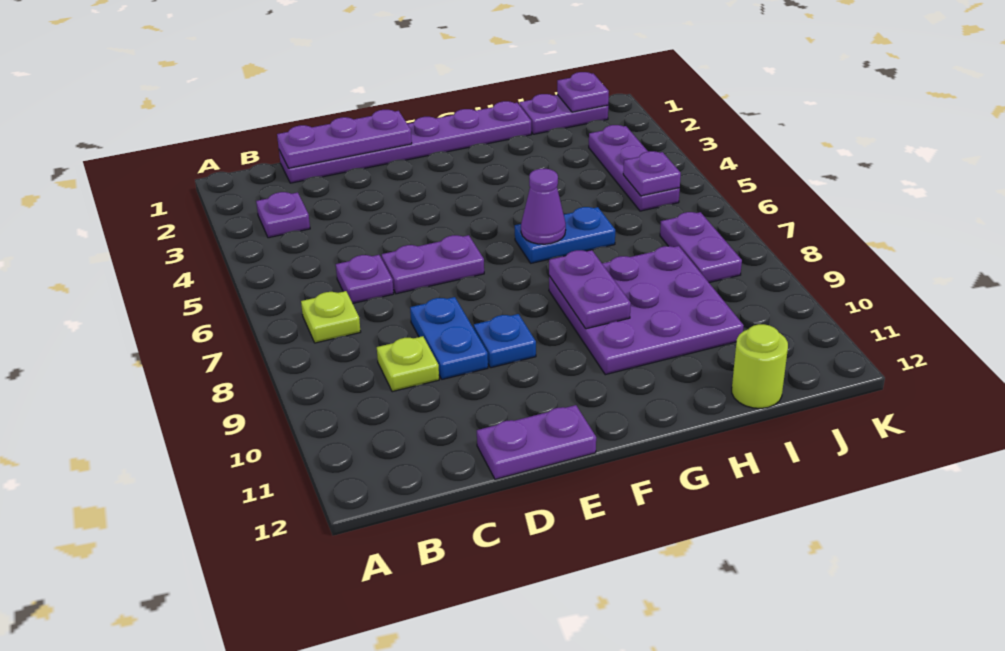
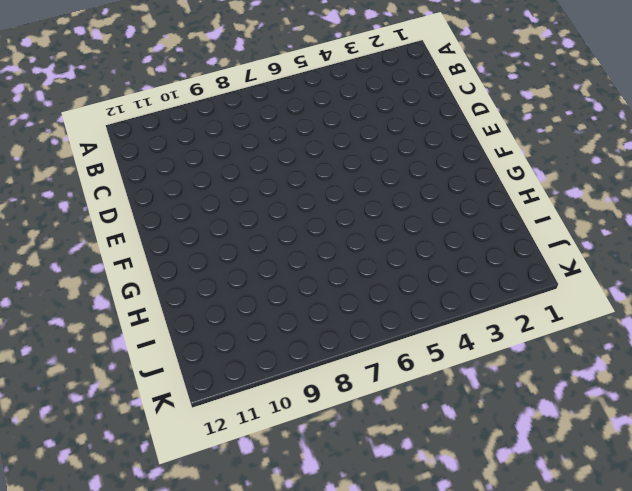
none -> purple plate B3 level 1
none -> lime plate B7 level 1
none -> purple plate C1:H1 level 1

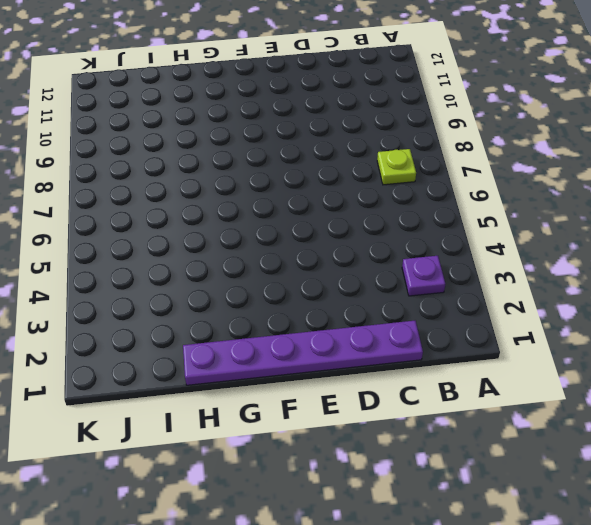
none -> purple plate C6 level 1
none -> lime plate C9 level 1
none -> purple plate D6:E6 level 1

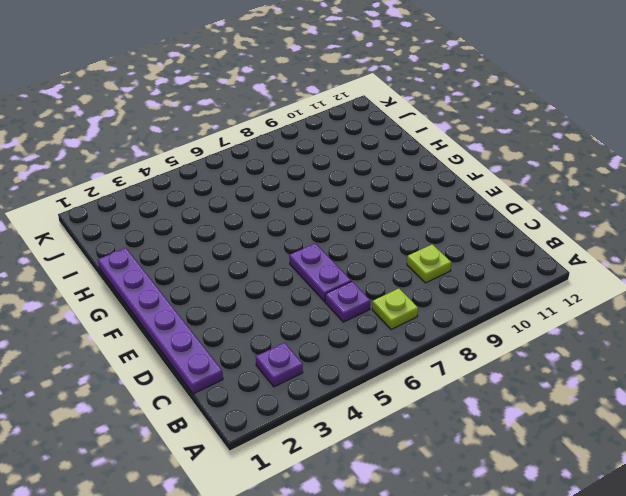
none -> blue plate D8:D9 level 1
none -> purple plate D12:E12 level 1
none -> blue plate E9 level 1

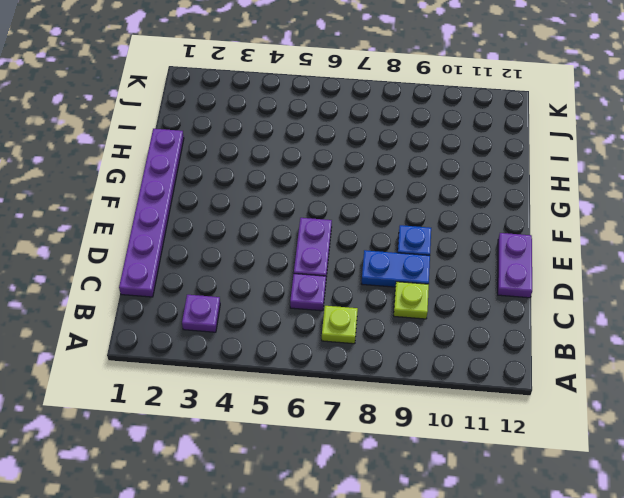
none -> blue plate G6:H6 level 1
none -> purple plate G8:I10 level 1
none -> purple plate I1:J1 level 1

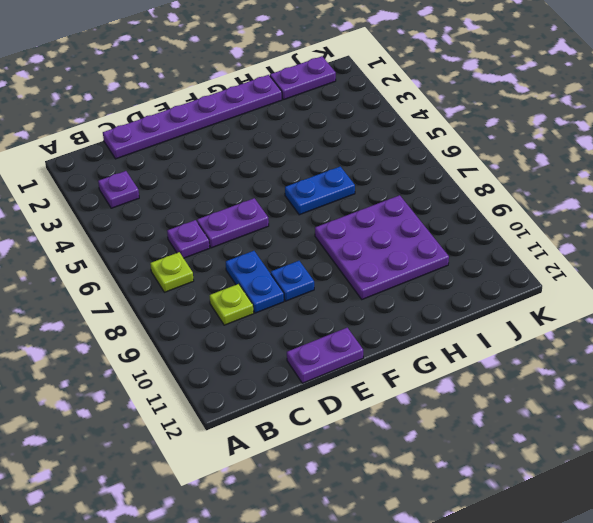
none -> lime round brick I12 level 1
none -> purple plate J3:J5 level 1
none -> purple plate J7:J8 level 1

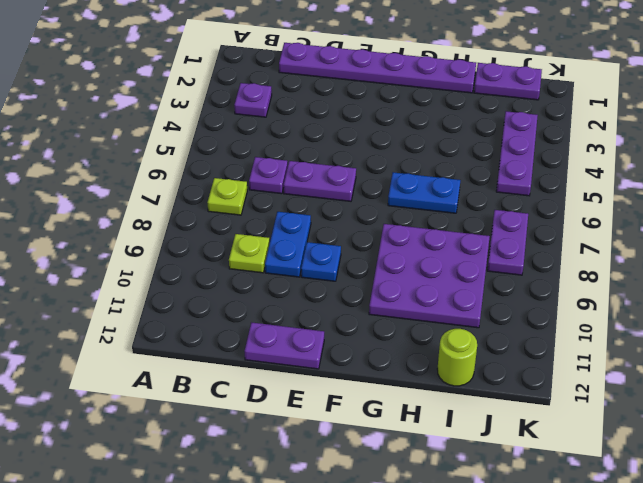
none -> purple plate C1:E1 level 2
none -> purple cone G6 level 2
none -> purple plate G8:G9 level 2

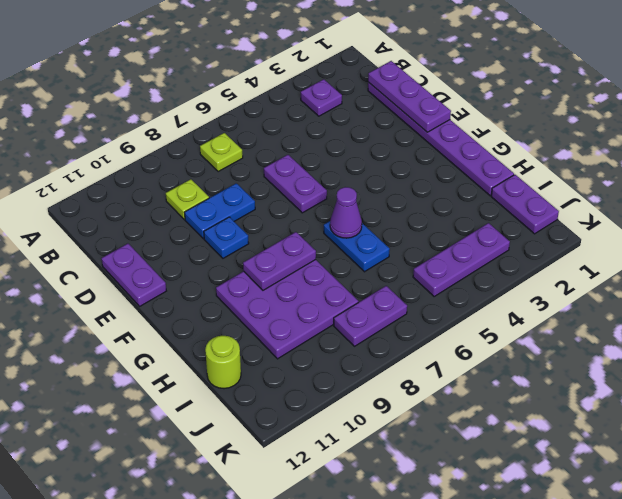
none -> purple plate C6 level 1
none -> purple plate J1 level 2
none -> purple plate J5 level 2

